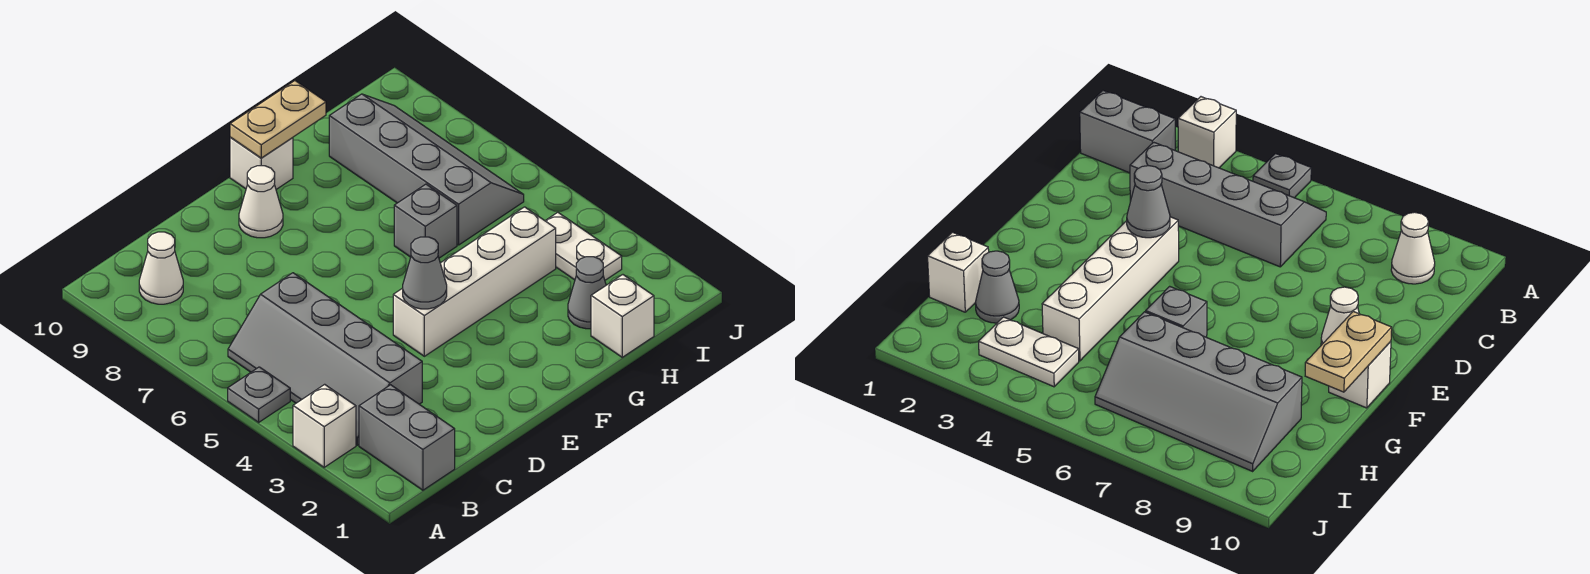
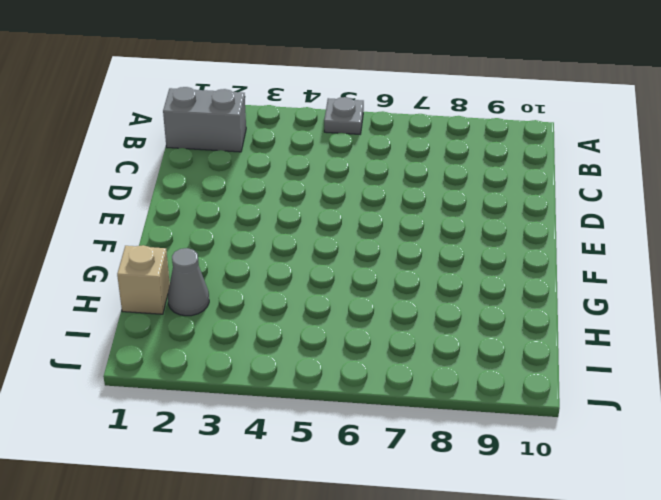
tan brick H1 level 1 -> white brick H1 level 1
none -> white brick A3 level 1
none -> grey slope B3:C6 level 1 top C
none -> white cone B9 level 1

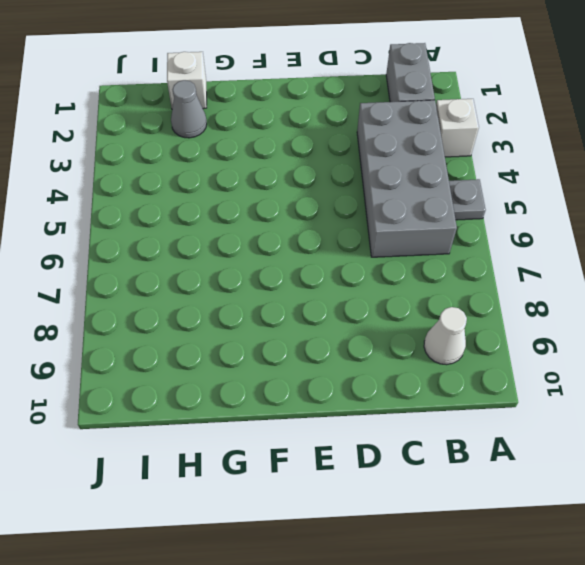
grey brick B3:C6 level 1 -> grey slope B3:C6 level 1 top C
none -> white brick E4:H4 level 1
none -> white cone E9 level 1
none -> white brick F10 level 1

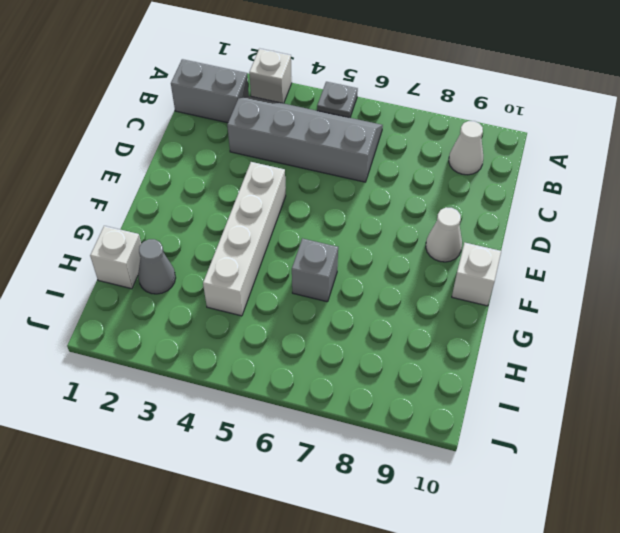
none -> grey slope H6:I9 level 1 top H
none -> white plate I3:I4 level 1
none -> grey cone E4 level 2

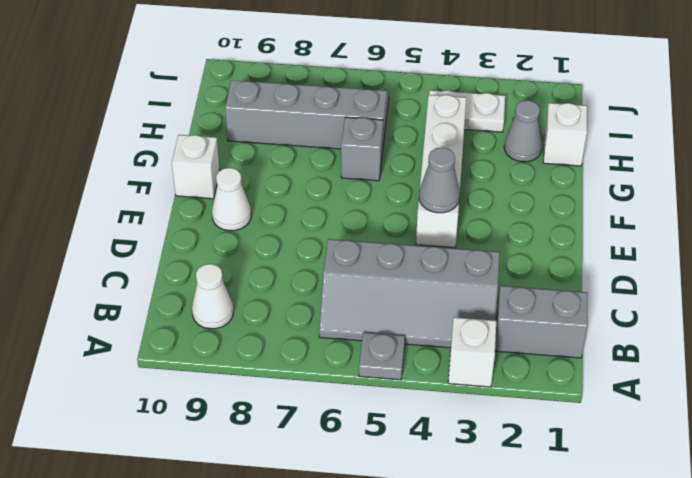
none -> tan plate F10:G10 level 2

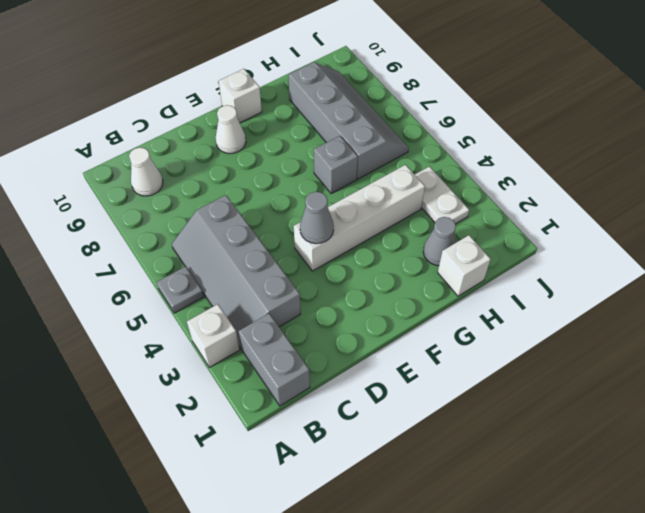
none -> tan plate F10:G10 level 2

